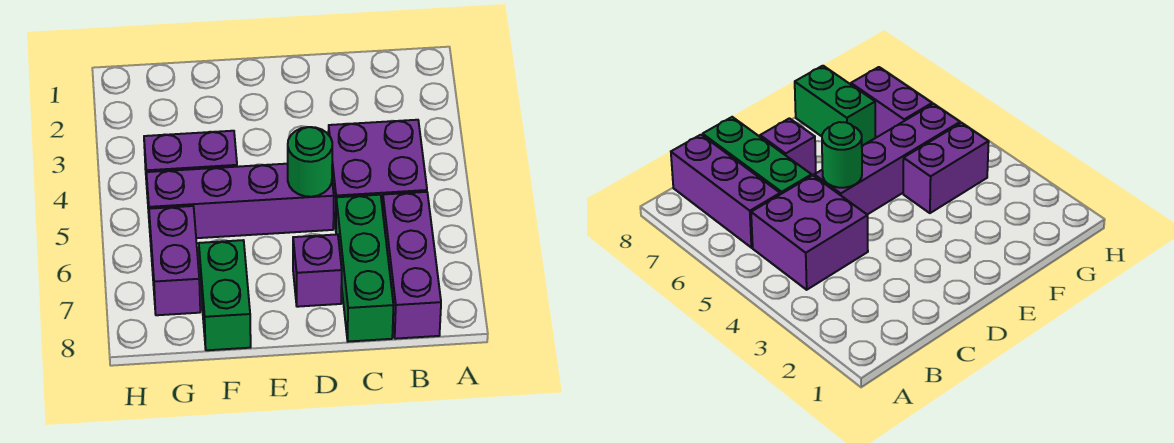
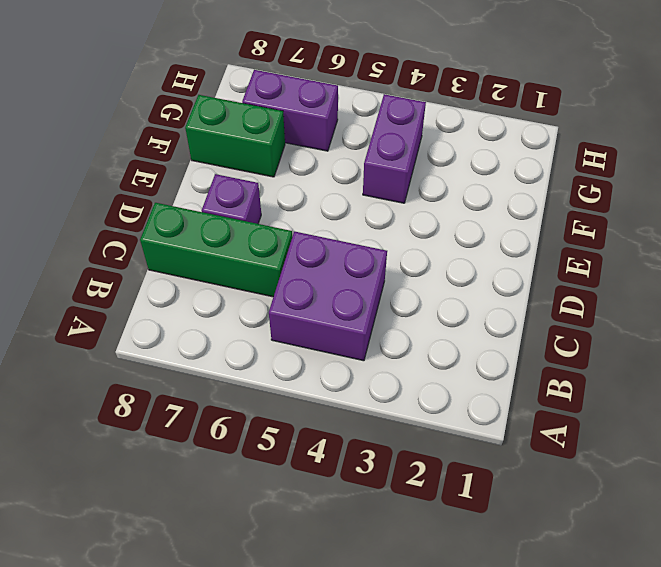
none -> purple brick B6:B8 level 1
none -> purple brick D5:G5 level 1

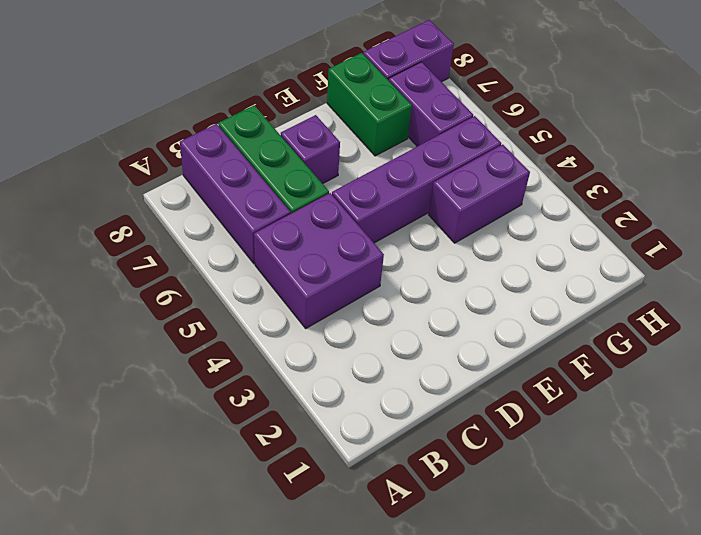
purple brick G8:H8 level 1 -> none
none -> green round brick D5 level 2

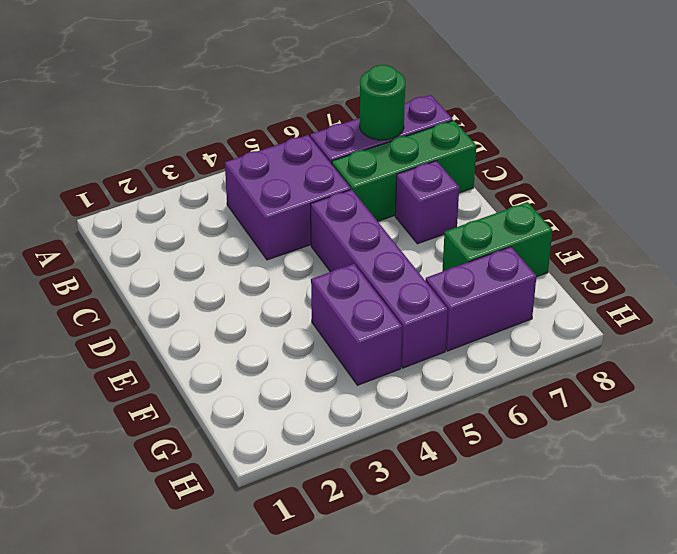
green round brick B7 level 2 -> green round brick D5 level 2

